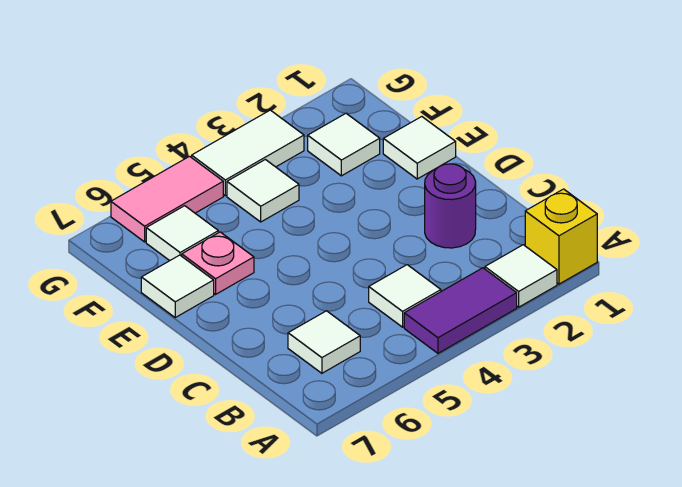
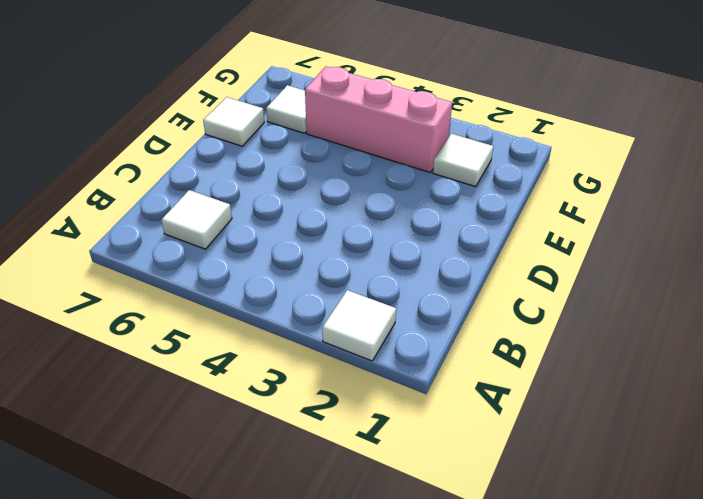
pink brick F3:F5 level 1 -> white tile F4 level 1
none -> yellow brick A1 level 1
none -> purple tile A3:A4 level 1
none -> white tile B4 level 1

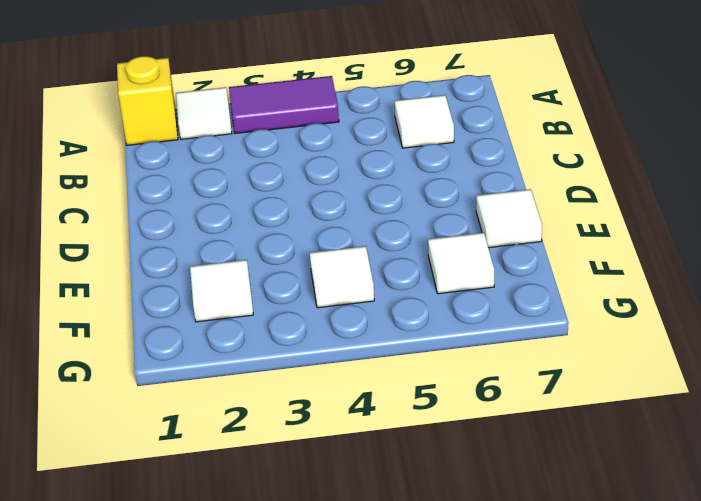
none -> white tile B4 level 1
none -> purple round brick C2 level 1
none -> white tile E1 level 1

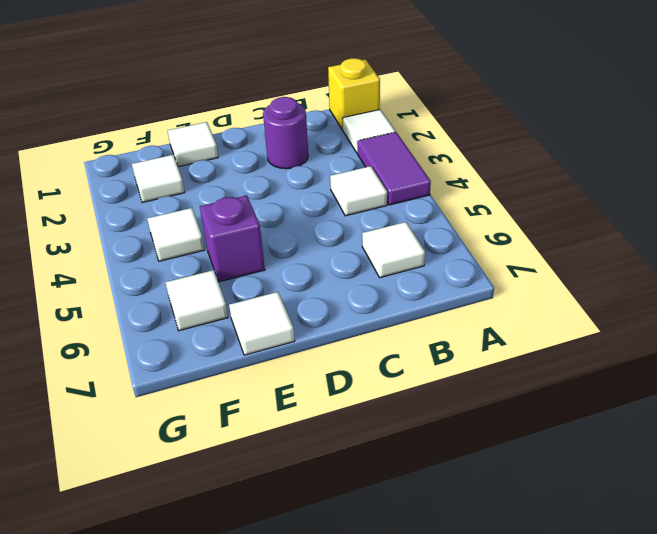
purple brick E5 level 1 -> none
none -> pink plate E6 level 1
none -> white tile G3:G4 level 1
none -> pink tile G5:G6 level 1

